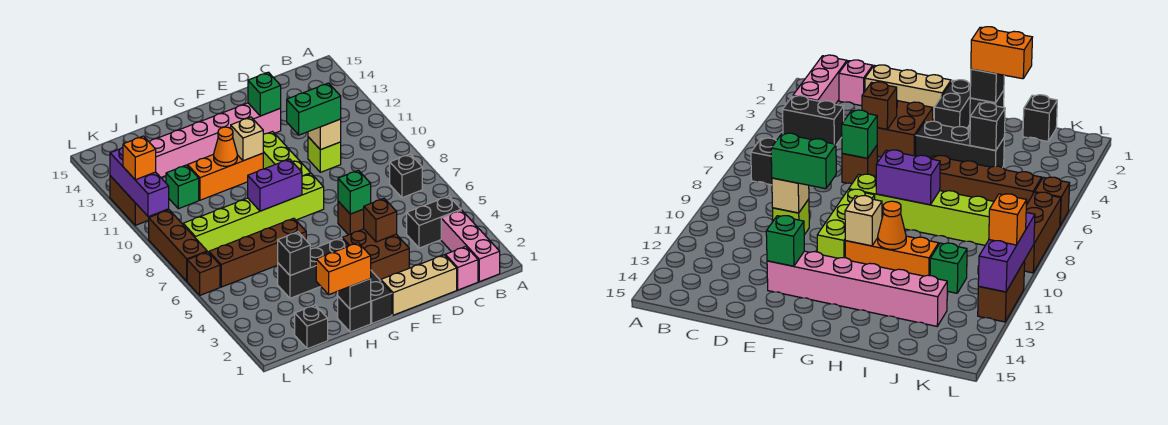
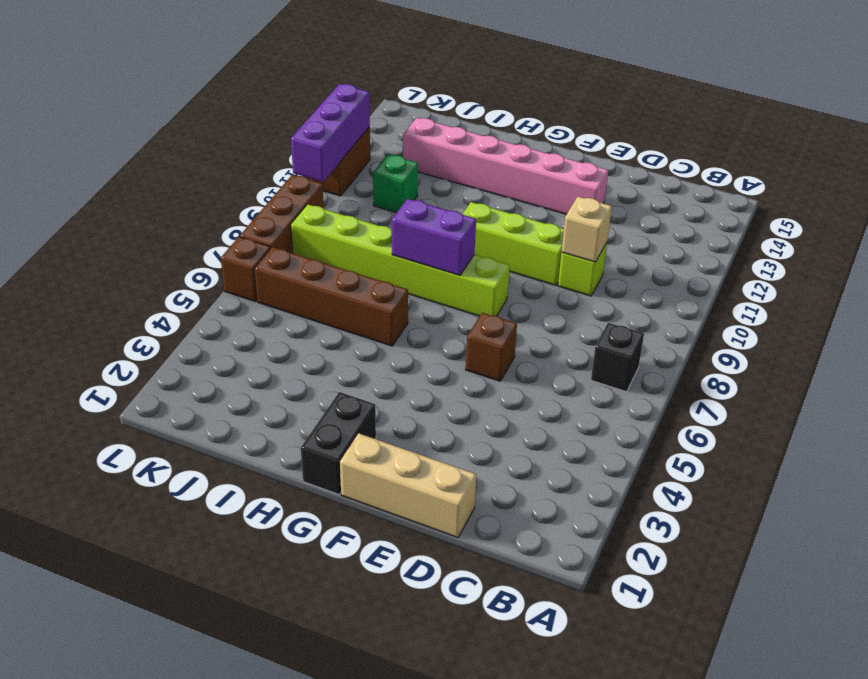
lime brick E10:G10 level 1 -> lime brick F9:F11 level 1
none -> pink brick B1:B3 level 1
none -> black brick B4:C4 level 1
none -> pink brick C1 level 1
none -> brown brick E3:F4 level 1

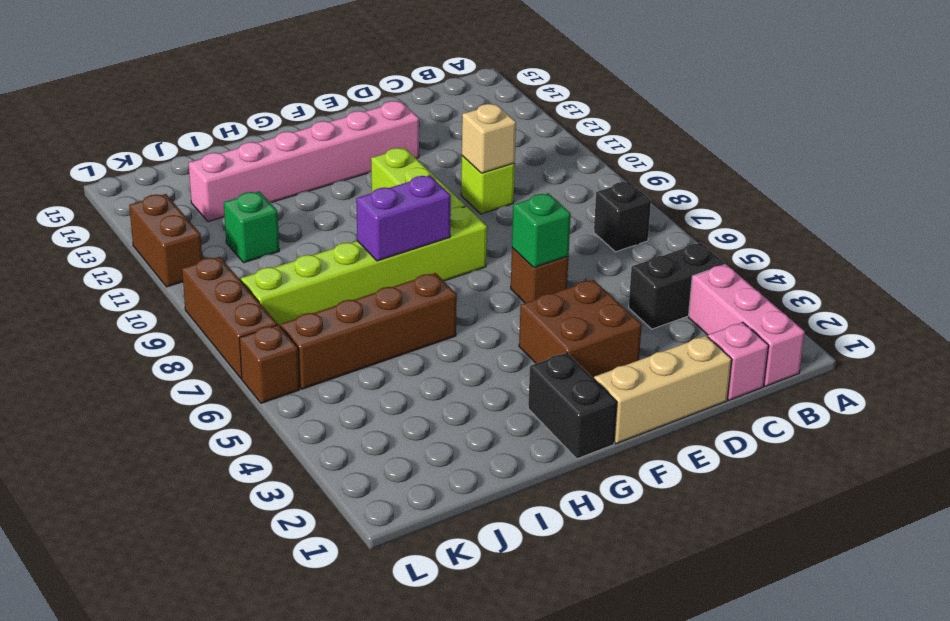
none -> black brick G4:I4 level 1
none -> orange brick G11:I11 level 1
none -> black brick H1 level 1
none -> black brick J1 level 1

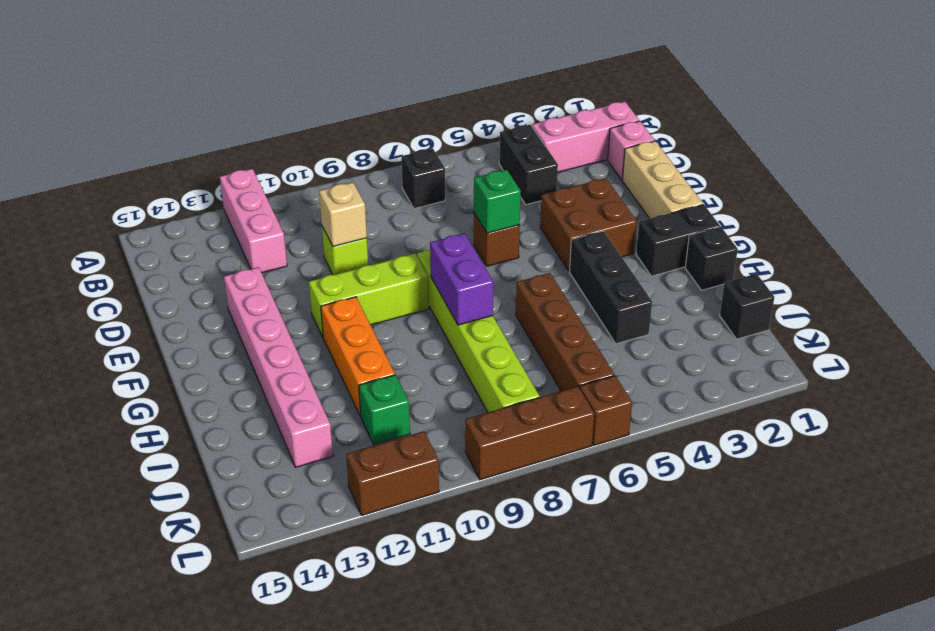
pink brick A12:C12 level 1 -> none
none -> brown brick E4 level 2
none -> green brick E13 level 2
none -> tan brick G11 level 2
none -> black brick H1 level 2

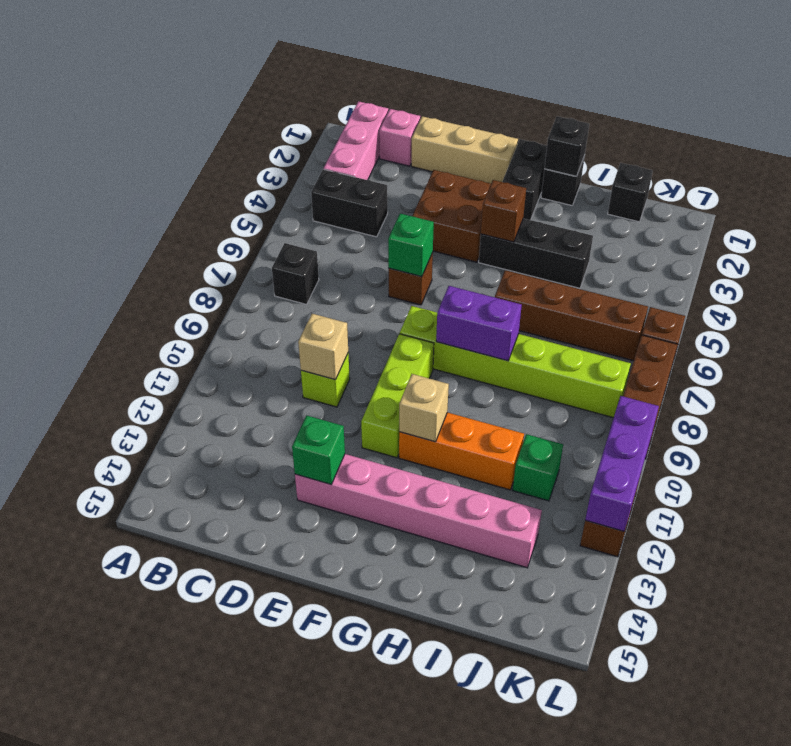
brown brick G4 level 2 -> brown brick E4 level 2
none -> orange cone H11 level 2
none -> black brick I4 level 2
none -> green brick D10:E10 level 3
none -> orange brick H1:I1 level 3

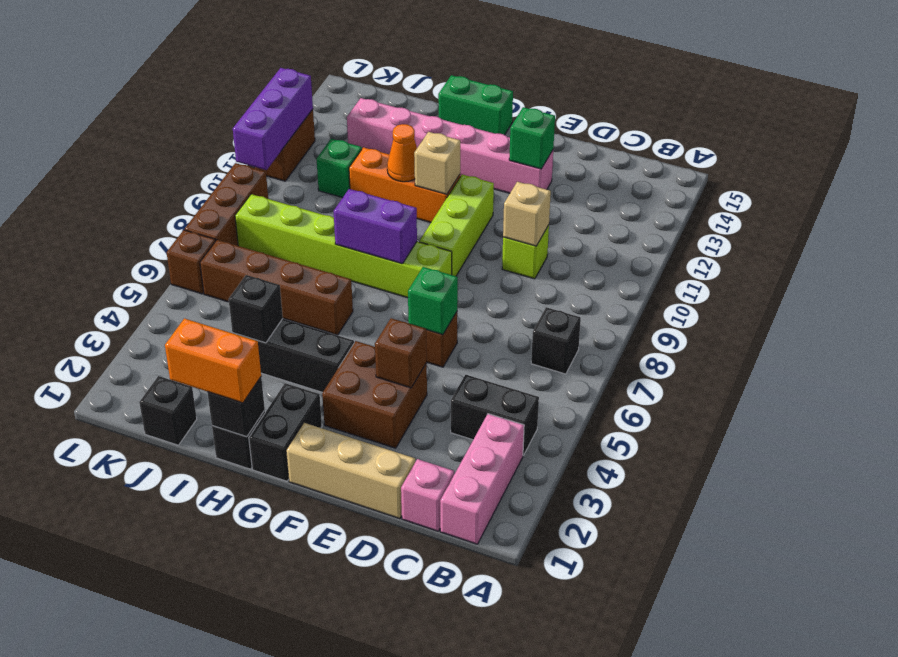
green brick G15:H15 level 1 -> green brick D10:E10 level 3
none -> orange brick L11 level 3

